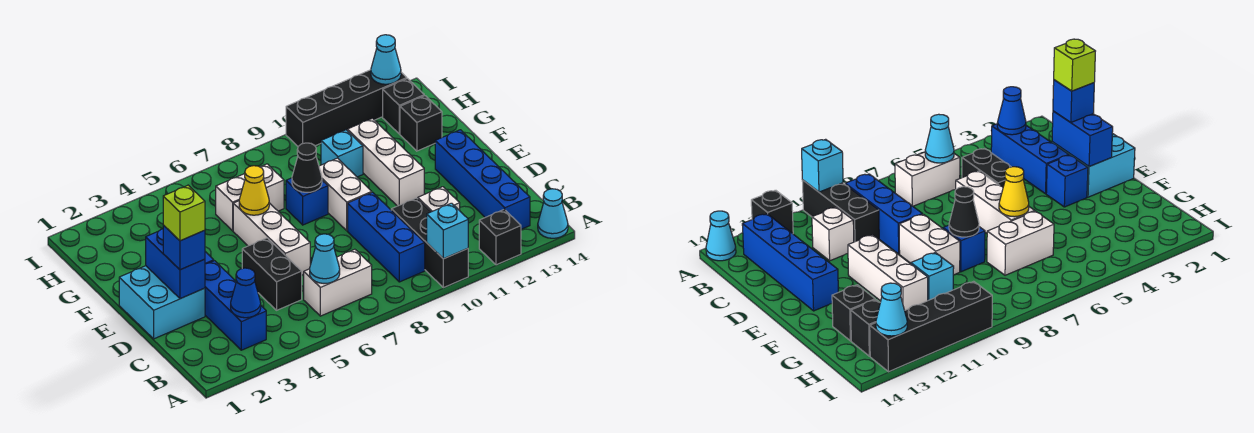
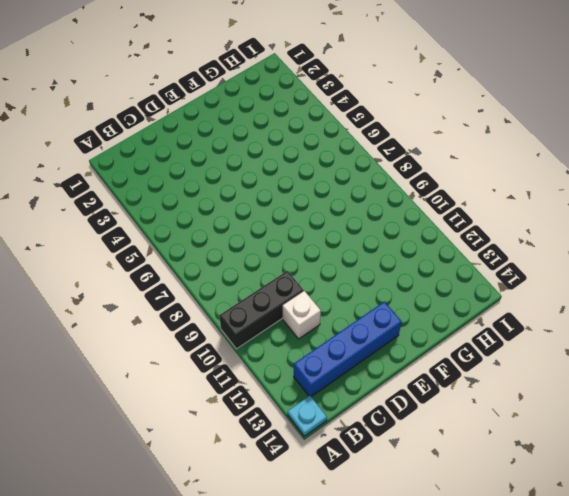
cyan plate A14 level 1 -> cyan cone A14 level 1
none -> black brick A12 level 1
none -> blue brick B3:D3 level 1
none -> white brick B6:B7 level 1

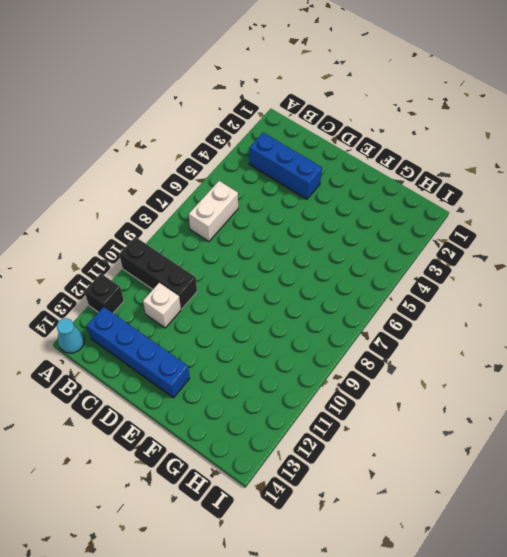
none -> blue brick B9:D9 level 1
none -> black brick C5:D5 level 1
none -> cyan brick D1:E2 level 1

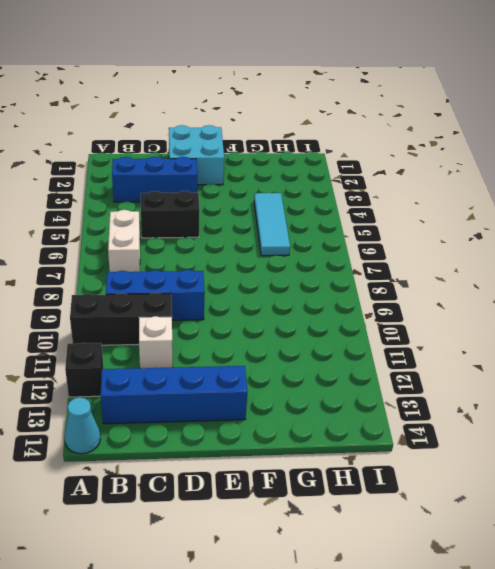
cyan tile G4:G6 level 1 -> white brick G6:G7 level 1
none -> white brick D6:F6 level 1
none -> blue brick E3 level 1
none -> white brick E9:F9 level 1

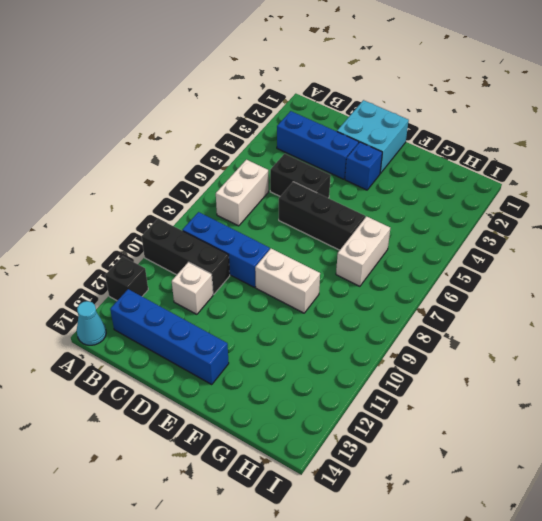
black brick D6:F6 level 1 -> white brick D6:F6 level 1
none -> white brick E11:G11 level 1
none -> blue brick F8 level 1
none -> cyan brick G10 level 1

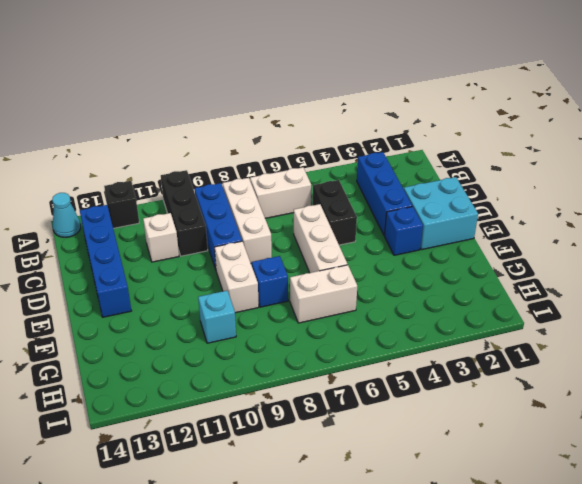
white brick B8:D8 level 1 -> white brick E11:G11 level 1
none -> black brick G13 level 1
none -> black brick H13 level 1
none -> black brick I10:I13 level 1

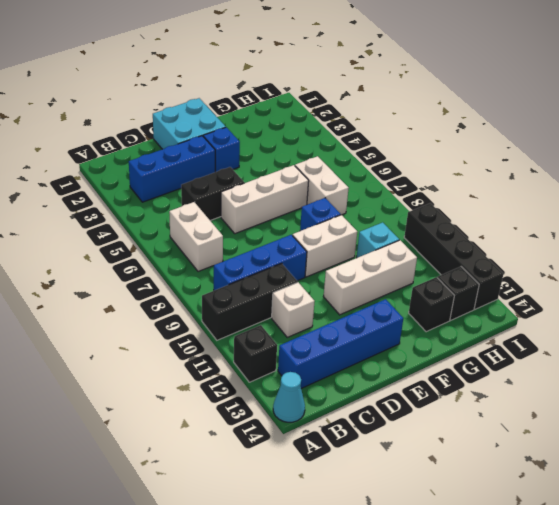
none -> cyan brick A10 level 2
none -> blue cone B3 level 2
none -> cyan cone B6 level 2

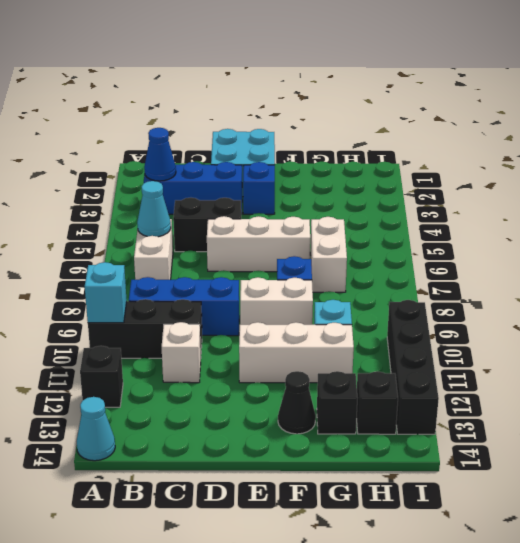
black cone F13 level 1 -> black cone F8 level 2
none -> blue brick B13:E13 level 1
none -> blue brick D2:E2 level 2
none -> yellow cone F6 level 2

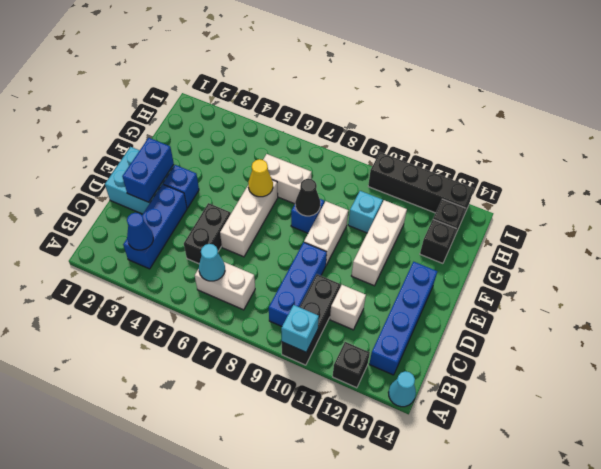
none -> cyan cone I13 level 2
none -> blue brick D2 level 3
none -> lime brick D2 level 4

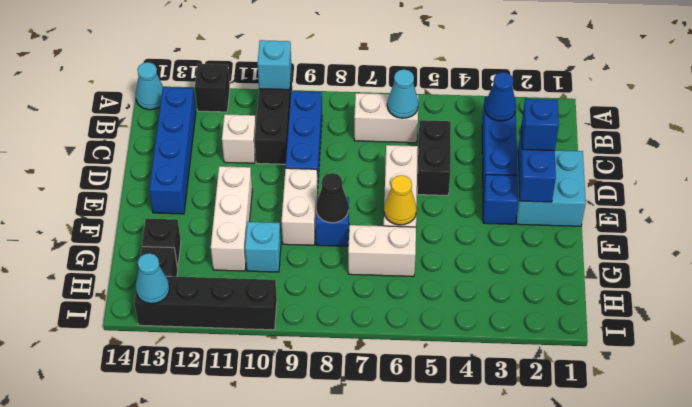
none -> lime brick D2 level 4

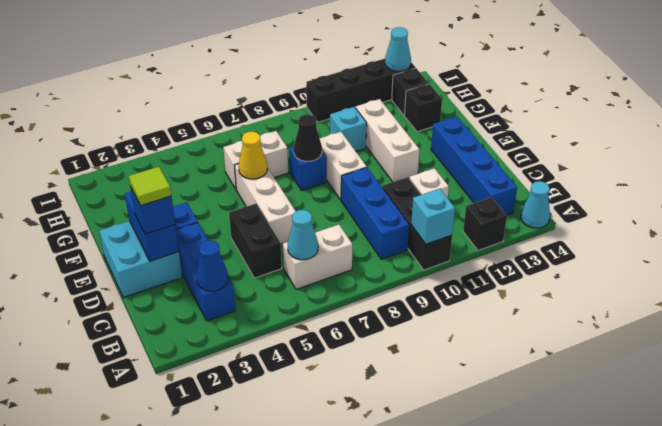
lime tile D2 level 4 -> lime brick D2 level 4

